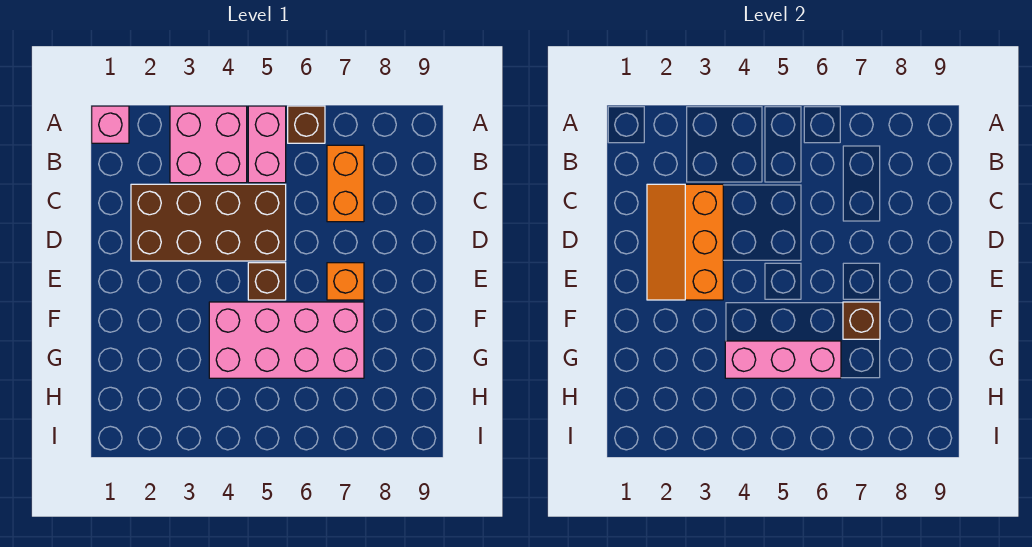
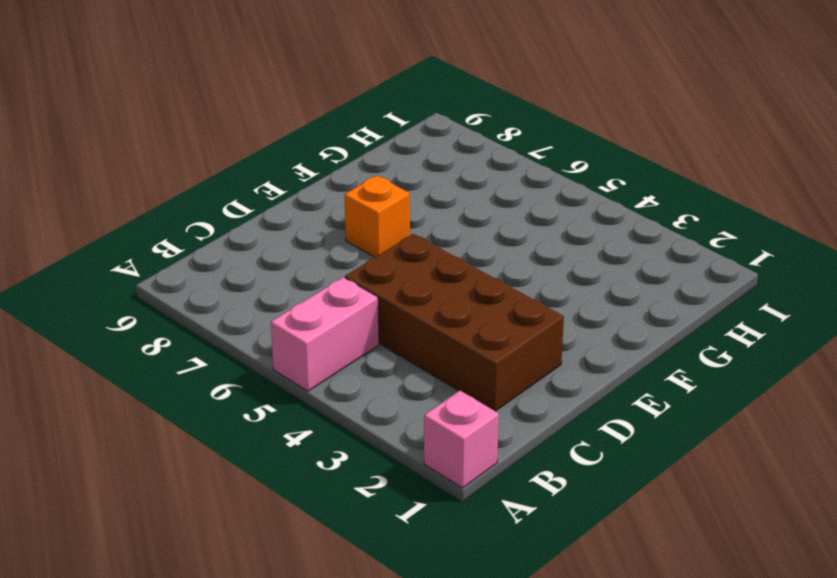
none -> pink brick A3:B4 level 1
none -> brown brick A6 level 1
none -> orange brick B7:C7 level 1

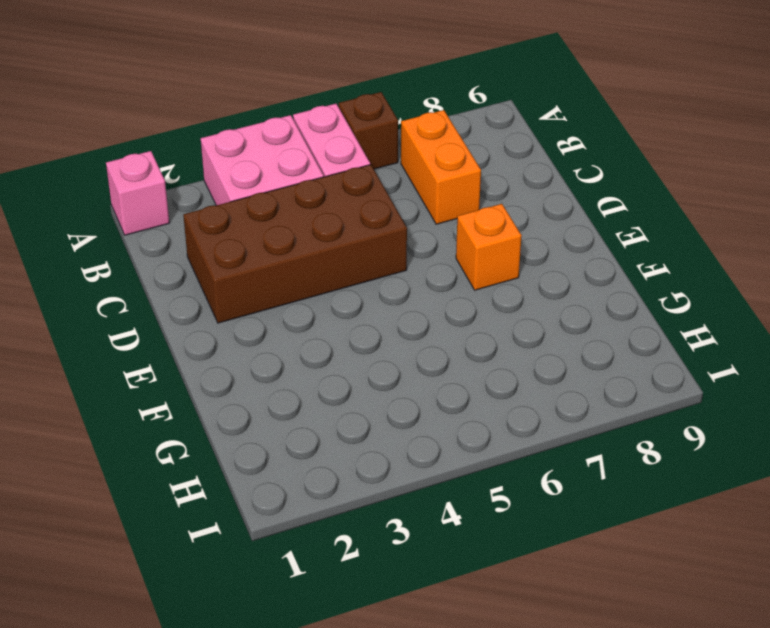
none -> brown brick E5 level 1
none -> pink brick F4:G7 level 1
none -> orange slope C2:E3 level 2 top 3

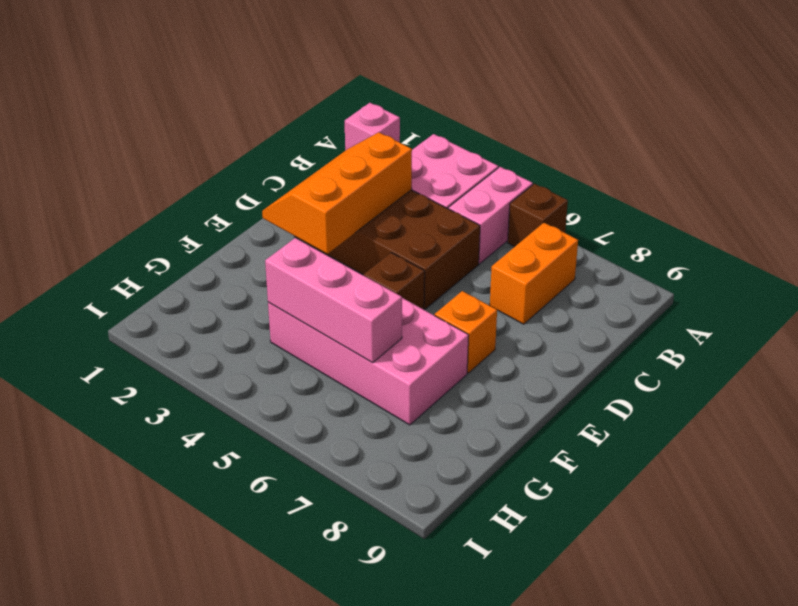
none -> brown brick F7 level 2

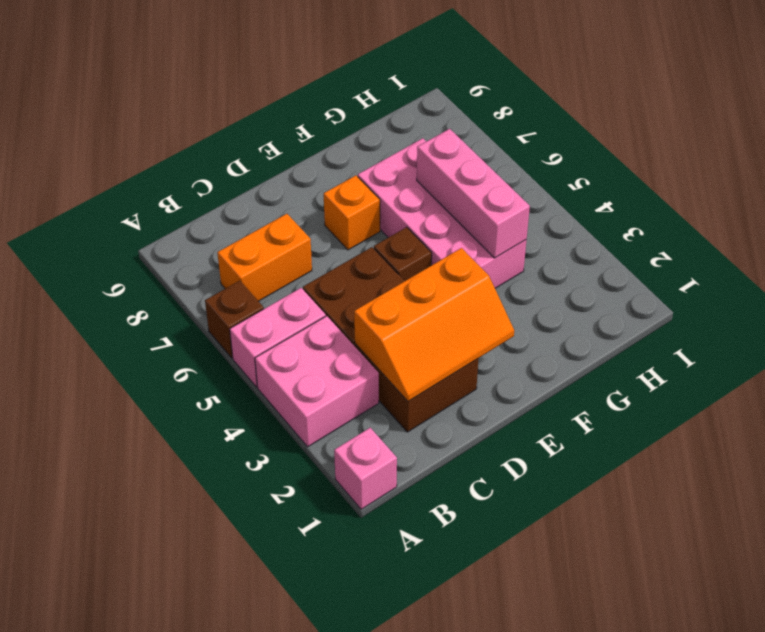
none -> brown brick F7 level 2

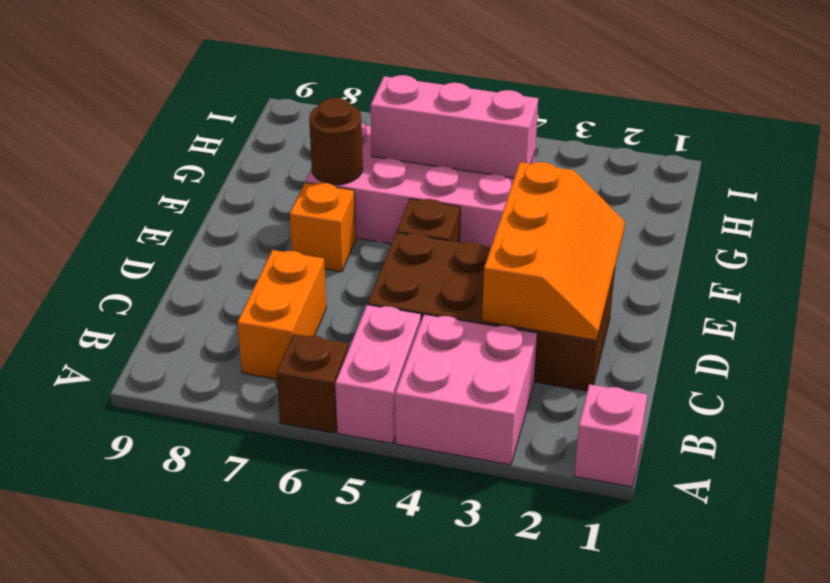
brown round brick F7 level 2 -> brown brick F7 level 2

